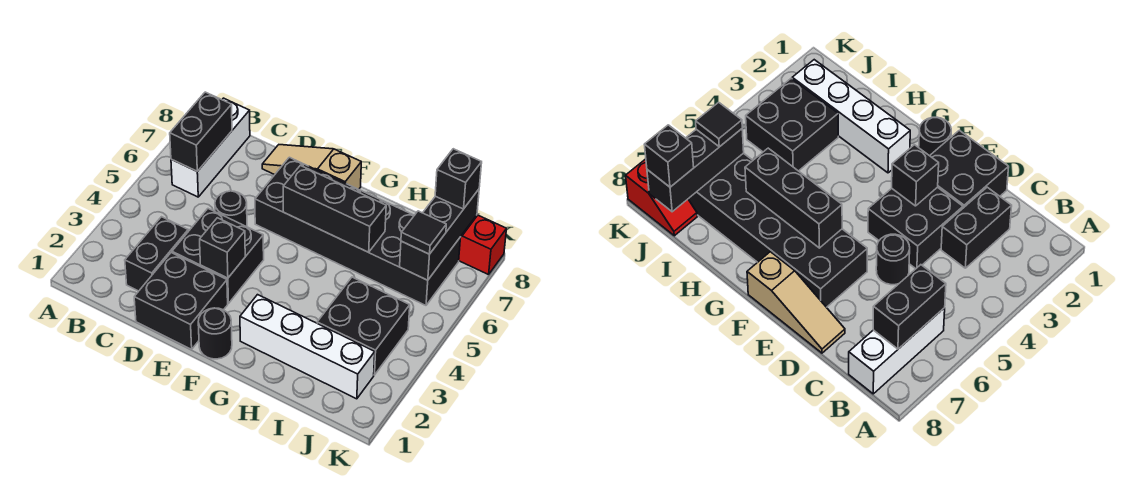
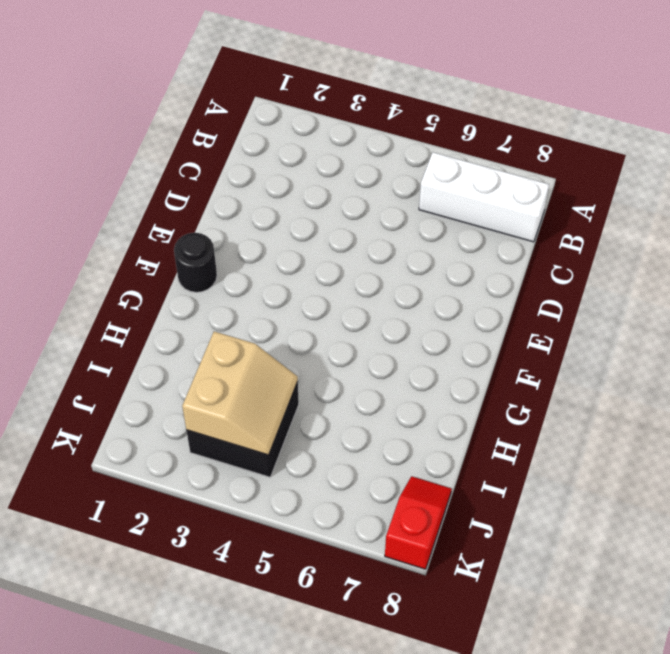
tan slope I3:J4 level 2 top 3 -> none
none -> black brick C2:C3 level 1
none -> black brick D1:E2 level 1
none -> black brick D3:E4 level 1

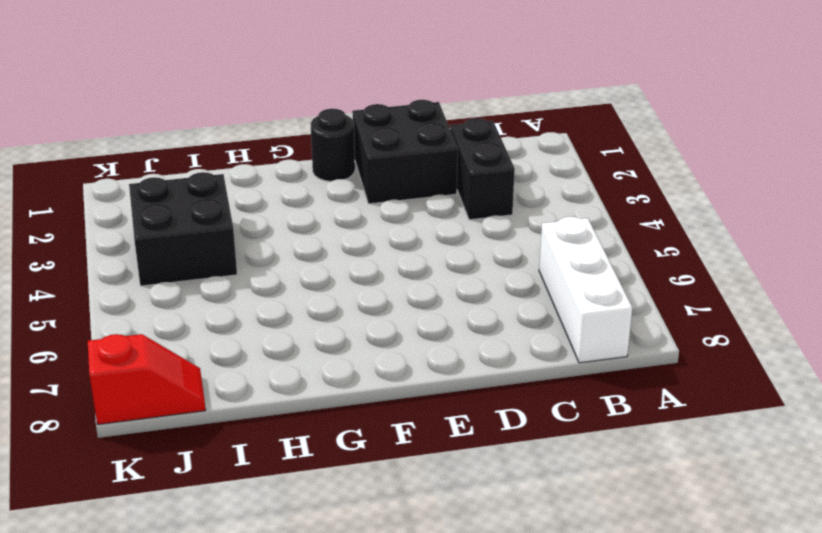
none -> black brick D3:E4 level 1
none -> black round brick D5 level 1
none -> tan slope D8:F8 level 1 top F

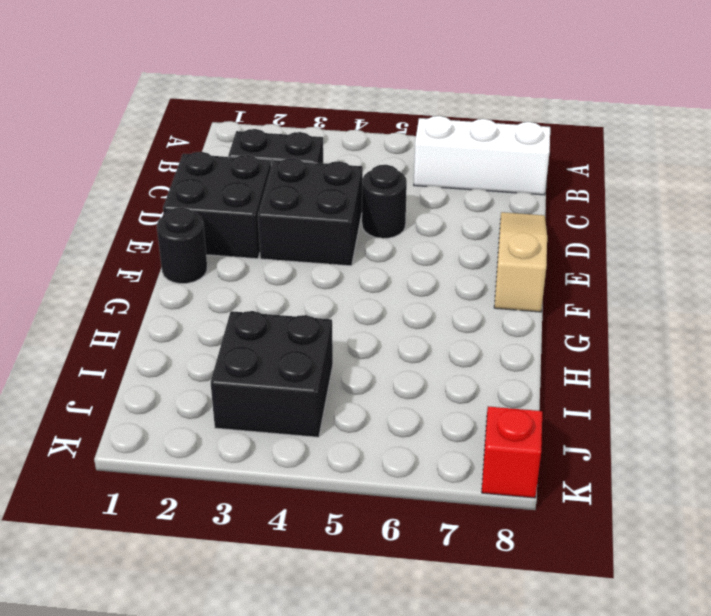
none -> black brick E6:J7 level 1
none -> white brick G2:J2 level 1
none -> black brick B6:B7 level 2

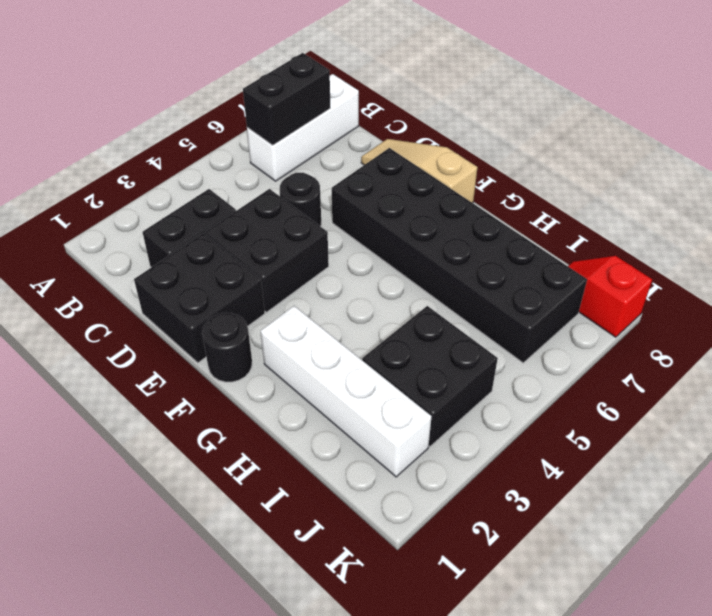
none -> black brick E3 level 2
none -> black brick F6:H6 level 2
none -> black brick J6:J8 level 2

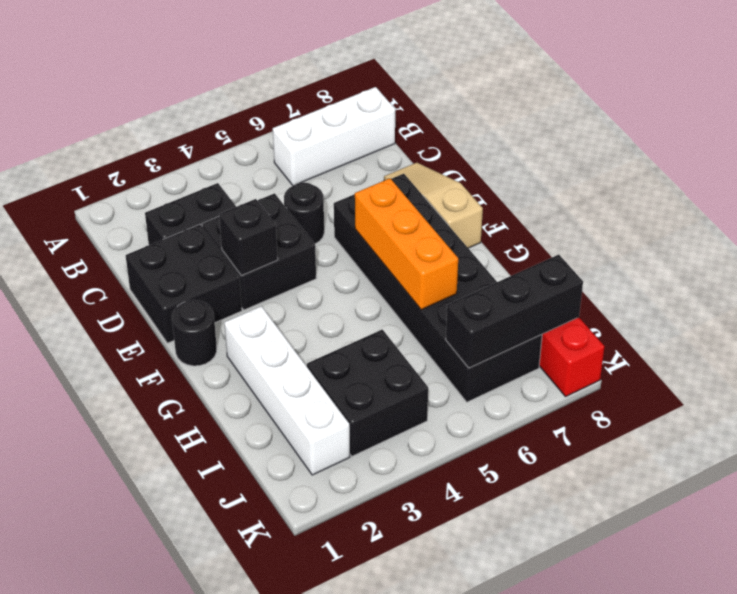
orange brick F6:H6 level 2 -> black brick F6:H6 level 2
none -> black brick B6:B7 level 2
none -> black tile J6 level 3
none -> black brick J8 level 3

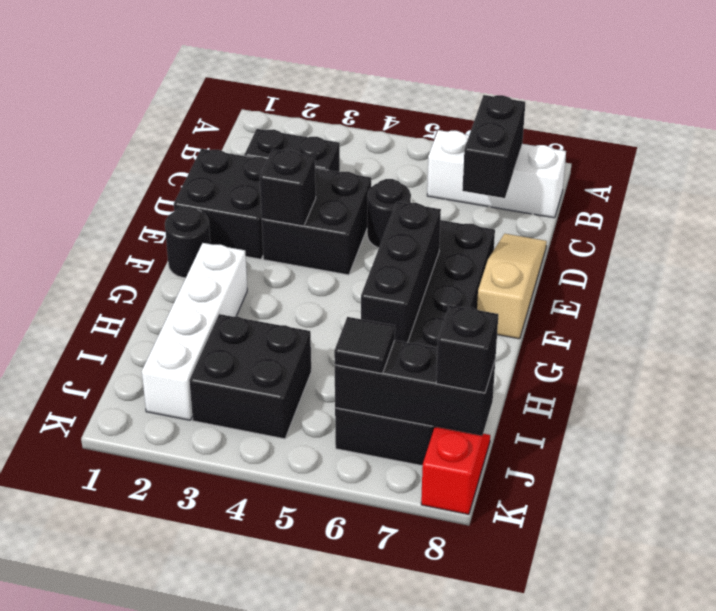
black brick B7:C7 level 2 -> black brick B6:B7 level 2

